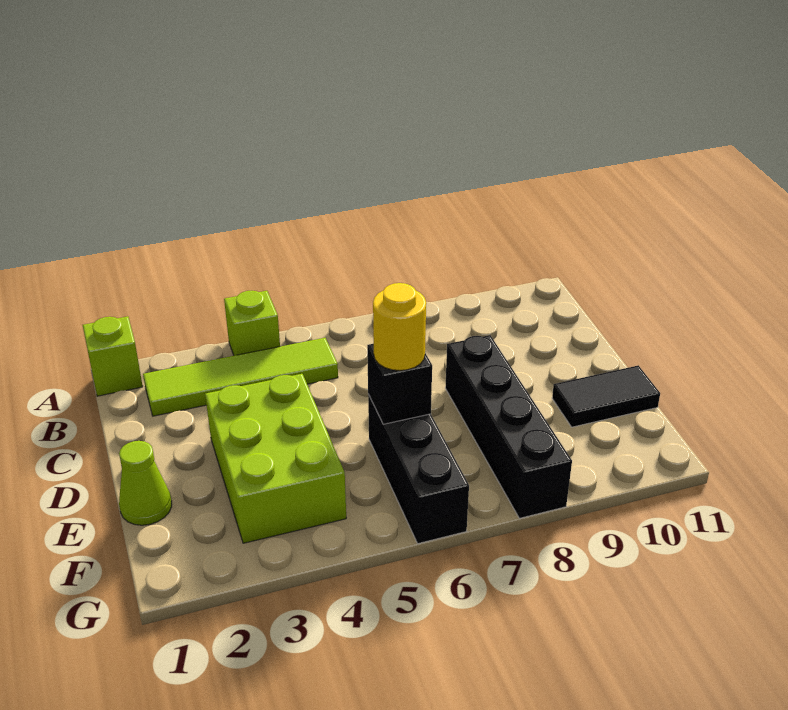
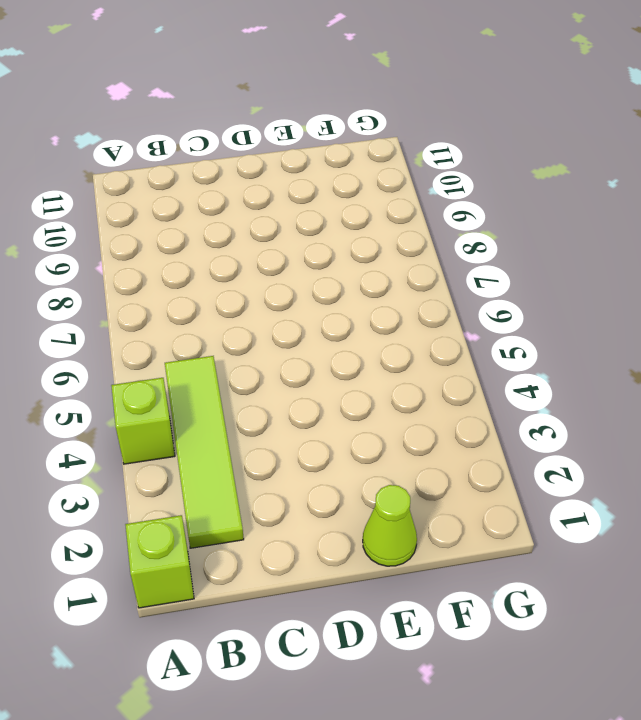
none -> lime brick D3:F4 level 1
none -> black brick D8:G8 level 1

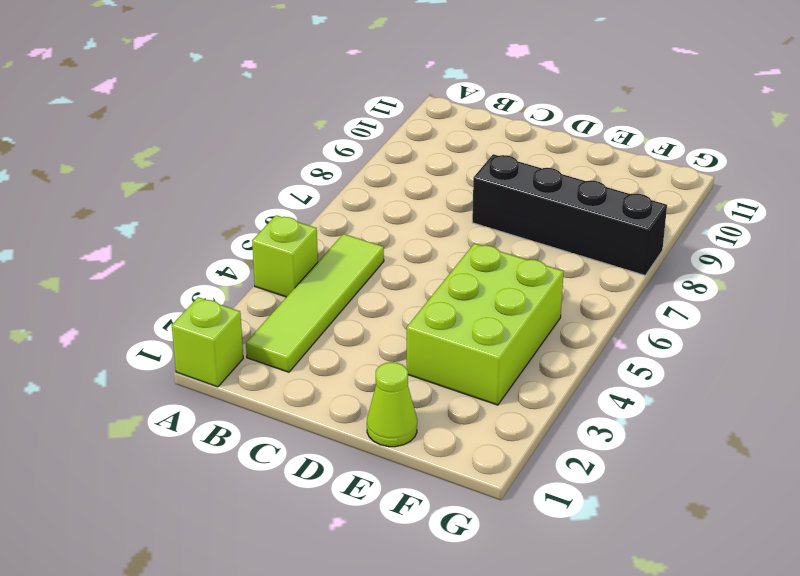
lime brick E3:F5 level 1 -> lime brick D3:F4 level 1
none -> black brick E6:G6 level 1
none -> black tile E10:E11 level 1

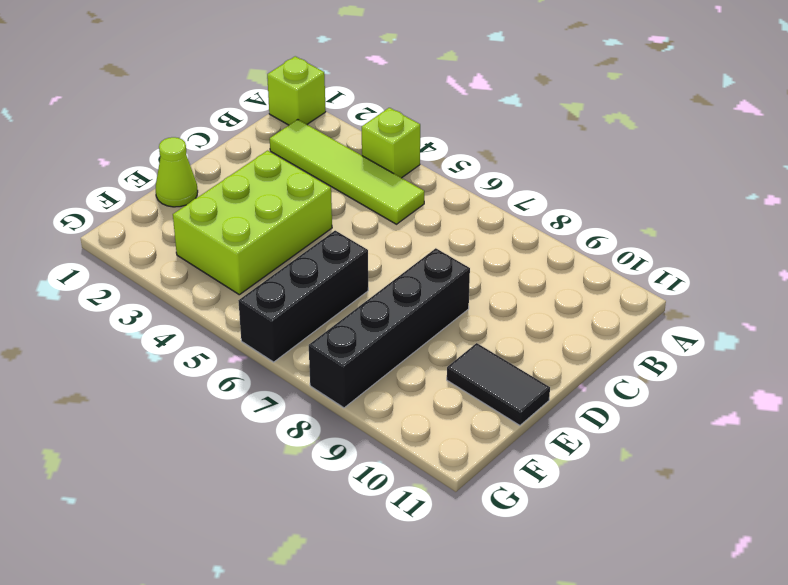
none -> black brick E6 level 2
none -> yellow round brick E6 level 3

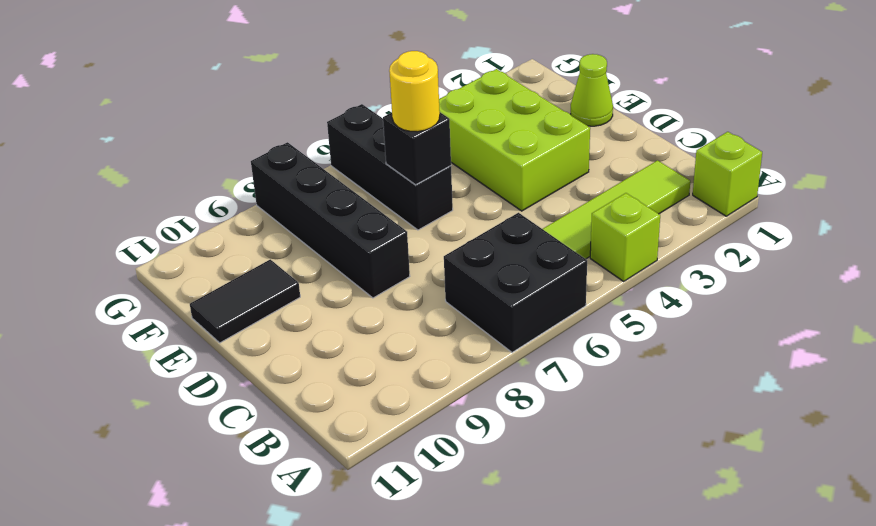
black brick A6:B7 level 1 -> none

